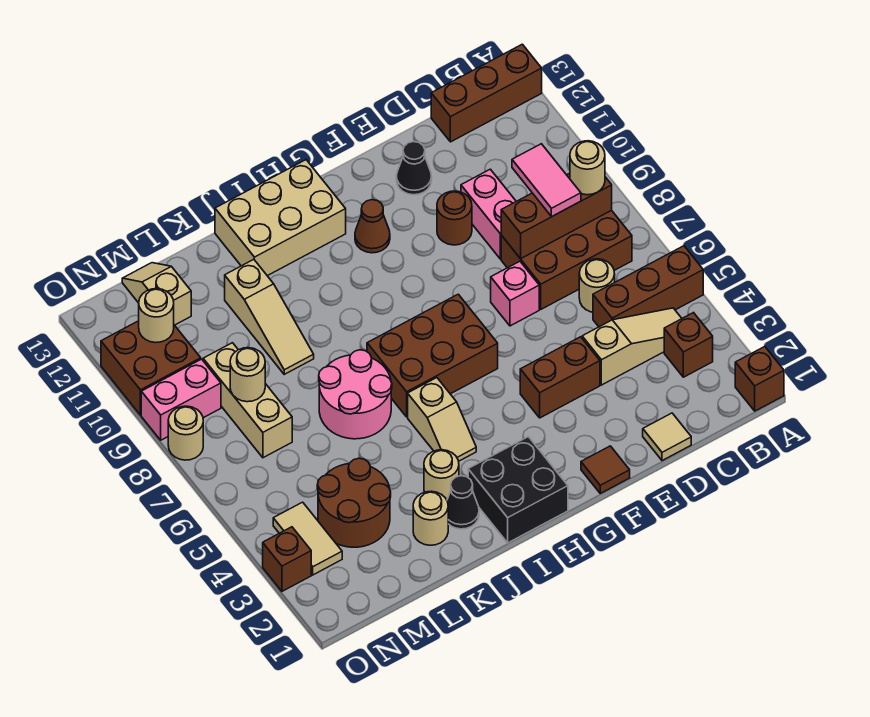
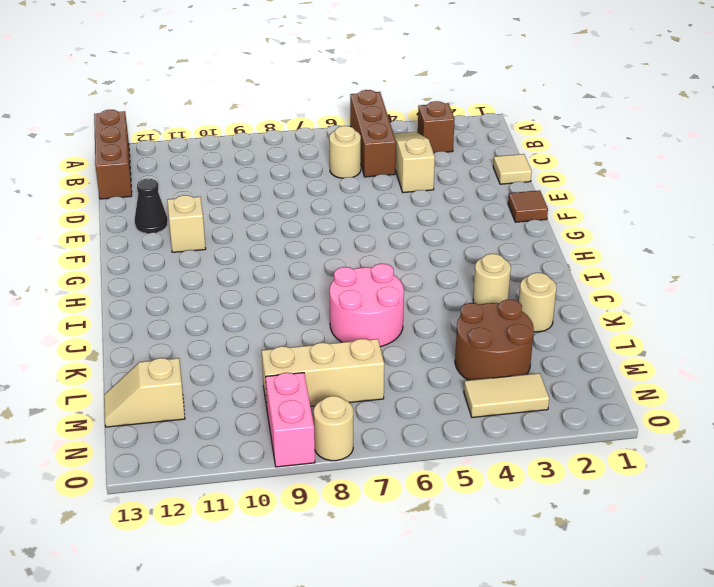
tan brick F11 level 1 -> none
none -> brown brick A1 level 1
none -> brown brick B7:D8 level 1
none -> pink brick D9:D10 level 1
none -> brown brick E4:F4 level 1

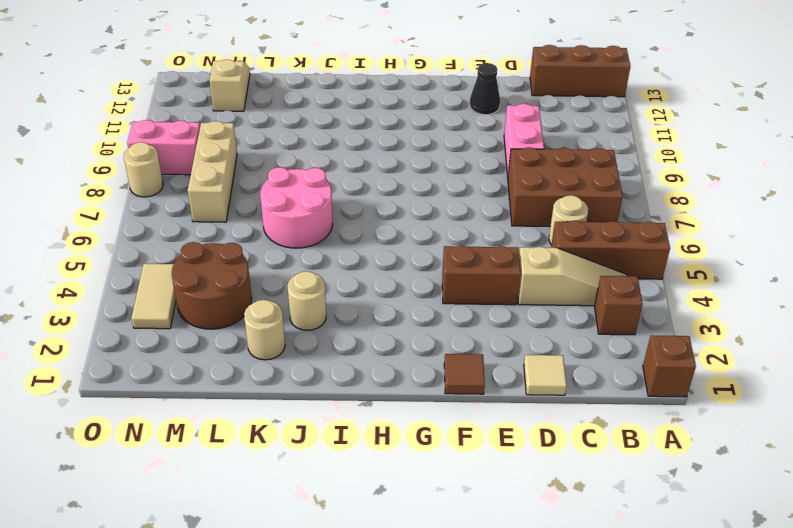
none -> pink brick E7 level 1
none -> brown round brick E10 level 1
none -> brown brick G6:I7 level 1
none -> brown cone G11 level 1

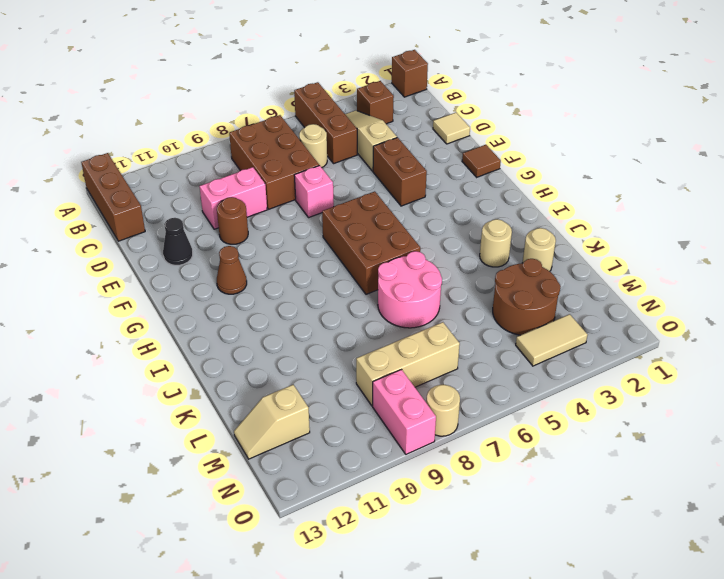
none -> black brick H1:I2 level 1
none -> tan brick H12:J13 level 1
none -> tan slope I4:I5 level 1 top 5
none -> black cone J2 level 1

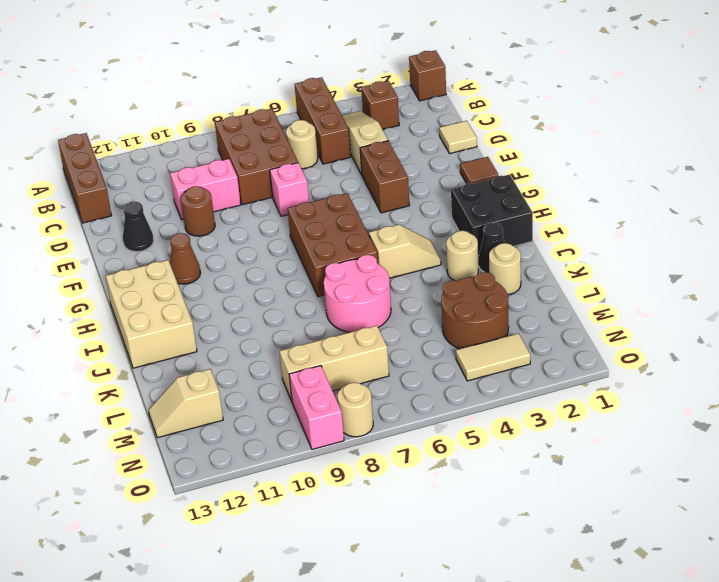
none -> tan slope K9:K11 level 1 top 11
none -> brown brick N10:O11 level 1
none -> brown brick O3 level 1
none -> brown brick B8:D8 level 2

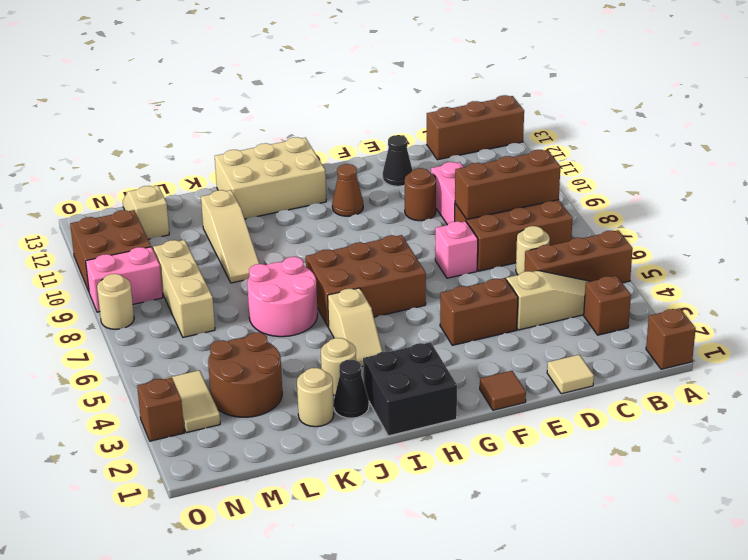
none -> tan round brick M8 level 2
none -> tan round brick N11 level 2
none -> tan round brick B8 level 3
none -> pink tile C8:C9 level 3

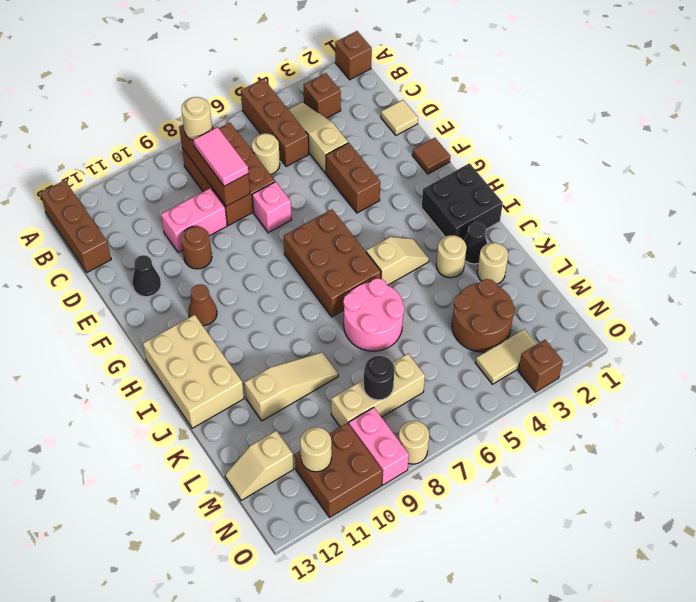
pink tile C8:D8 level 3 -> pink tile C8:C9 level 3
black round brick M8 level 2 -> tan round brick M8 level 2

